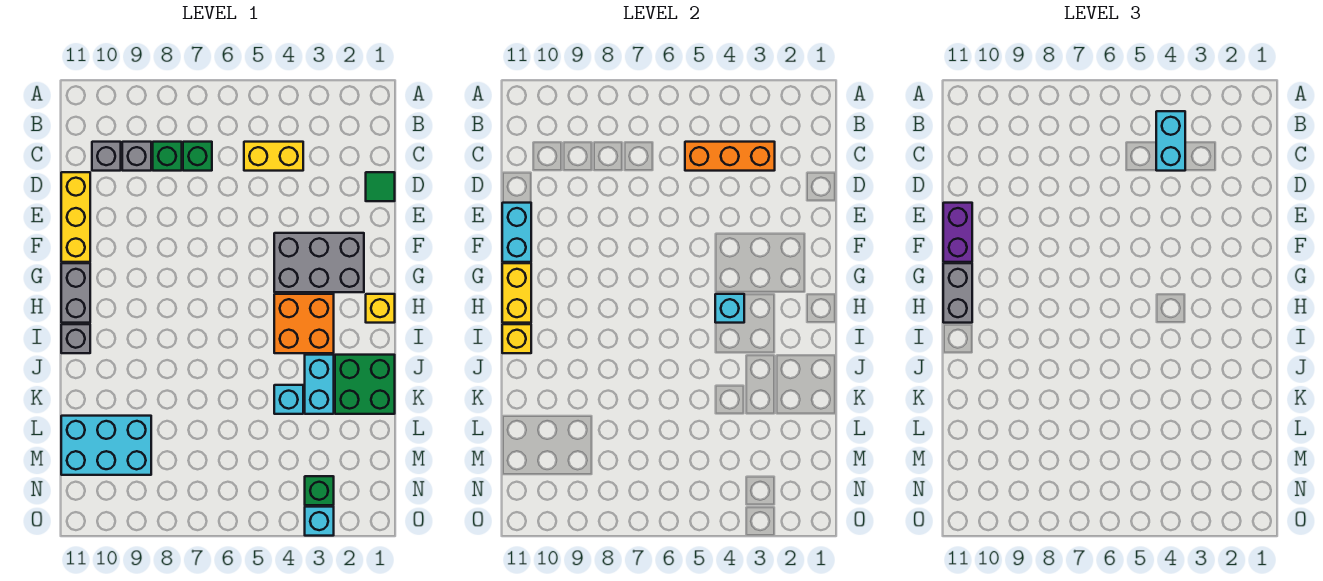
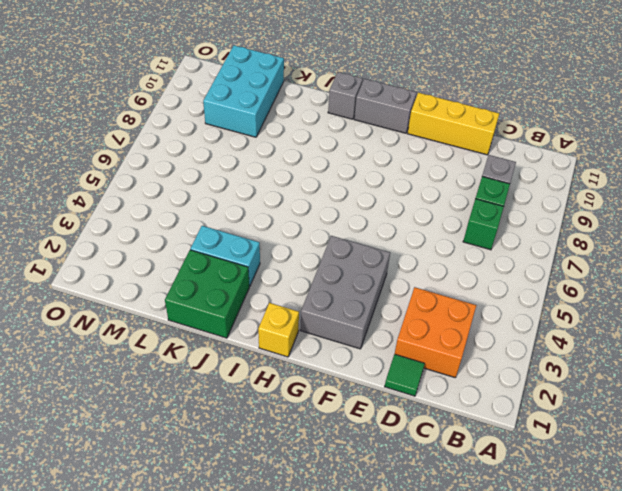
orange brick C2:D3 level 1 -> orange brick H3:I4 level 1
none -> yellow brick C4:C5 level 1
none -> grey brick C10 level 1
none -> cyan brick K4 level 1

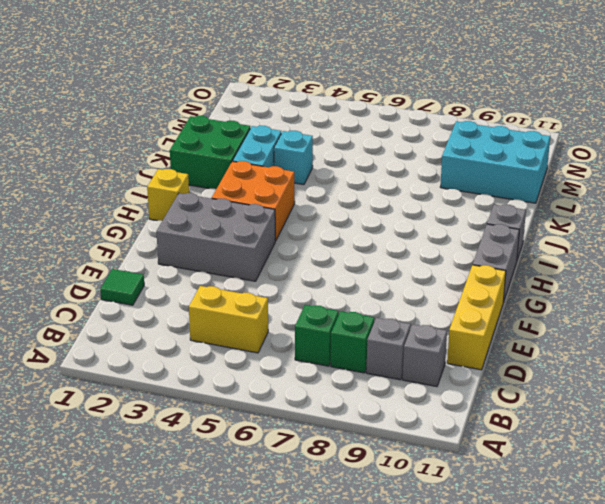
none -> green brick N3 level 1
none -> cyan brick O3 level 1
none -> orange brick C3:C5 level 2

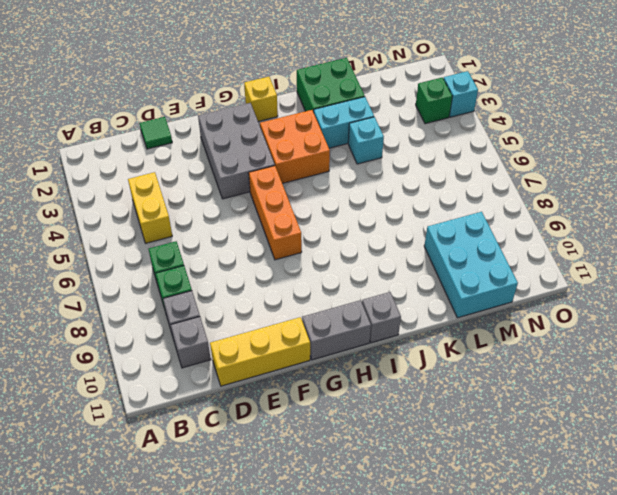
orange brick G5:G7 level 1 -> orange brick C3:C5 level 2
none -> cyan brick E11:F11 level 2
none -> yellow brick G11:H11 level 2
none -> cyan brick H4 level 2

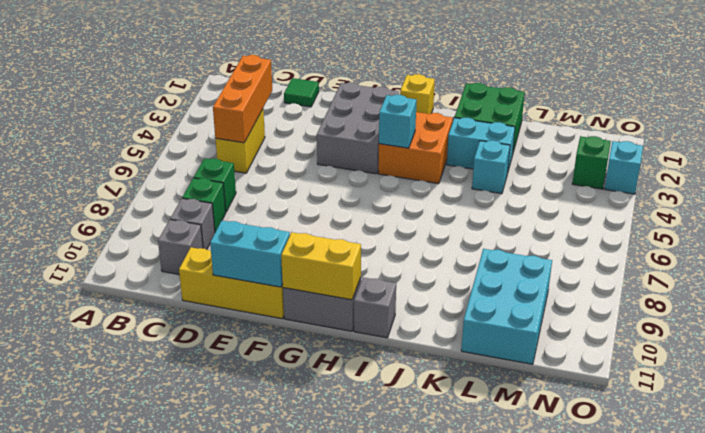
none -> yellow brick I11 level 2
none -> cyan brick B4:C4 level 3
none -> purple brick E11:F11 level 3

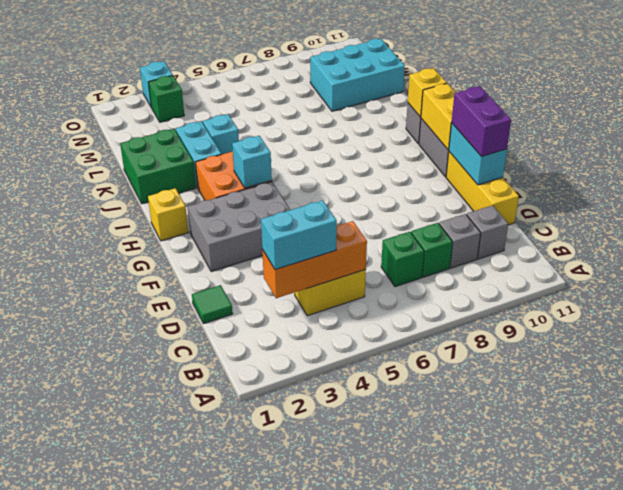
cyan brick C3:C4 level 3 -> cyan brick B4:C4 level 3
none -> grey brick G11:H11 level 3

